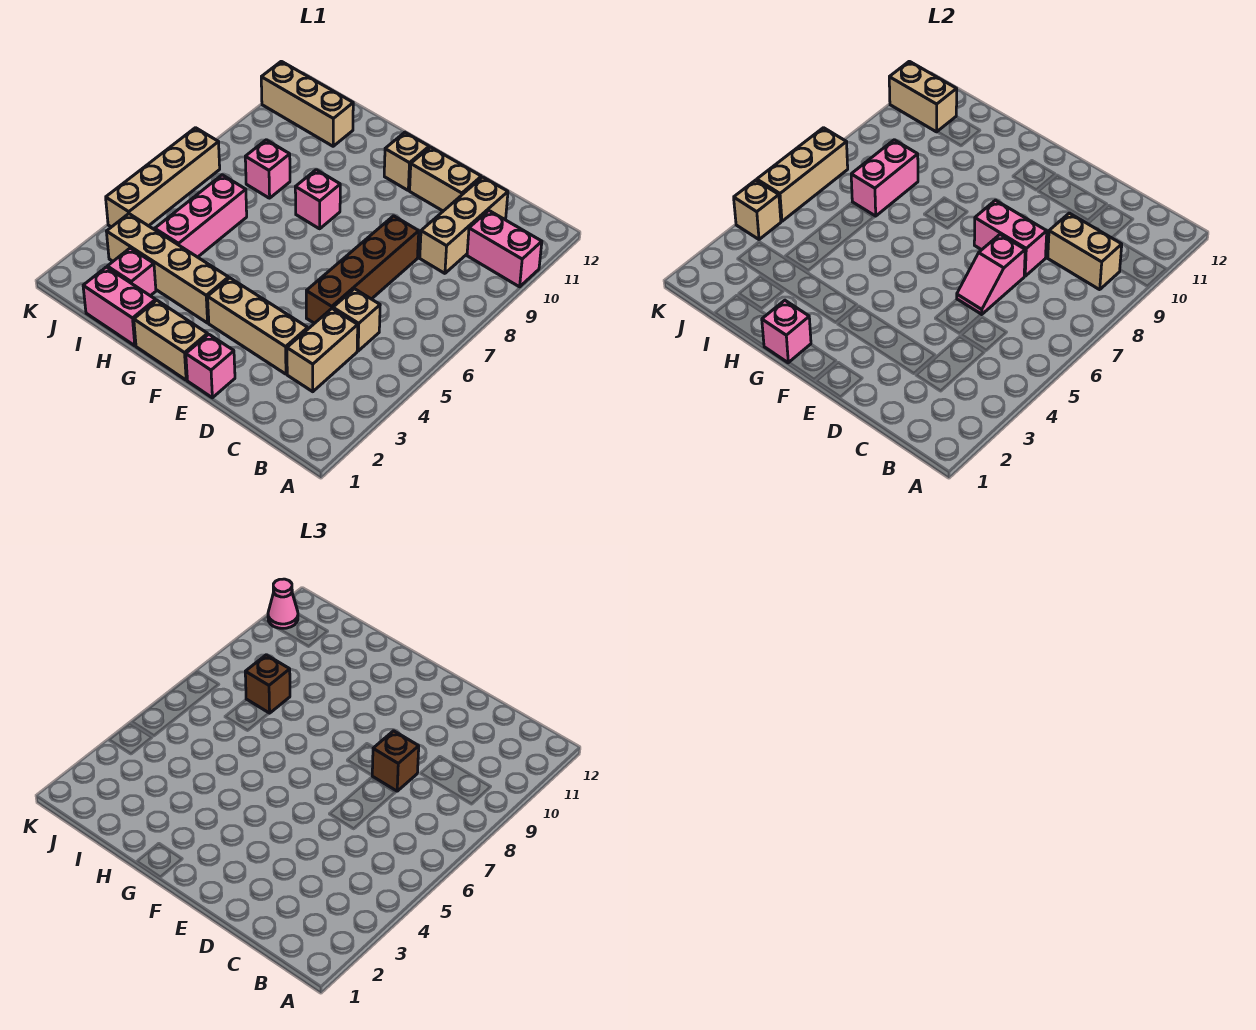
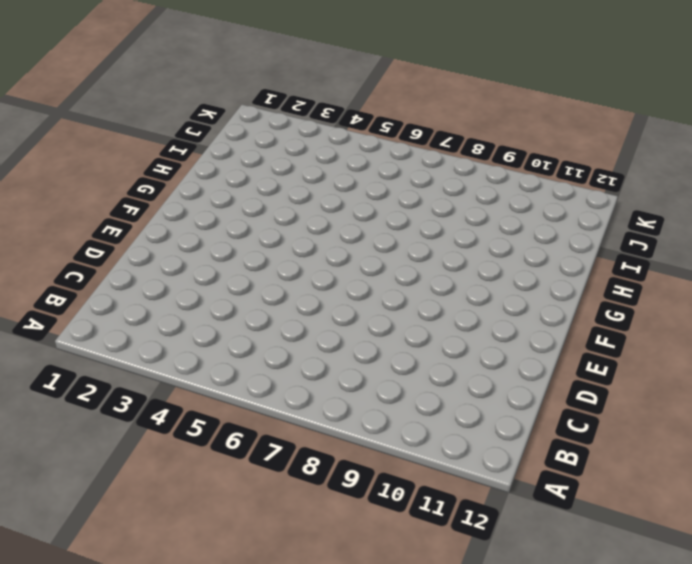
none -> pink brick A10:B10 level 1
none -> tan brick C3:C4 level 1
none -> tan brick C5 level 1

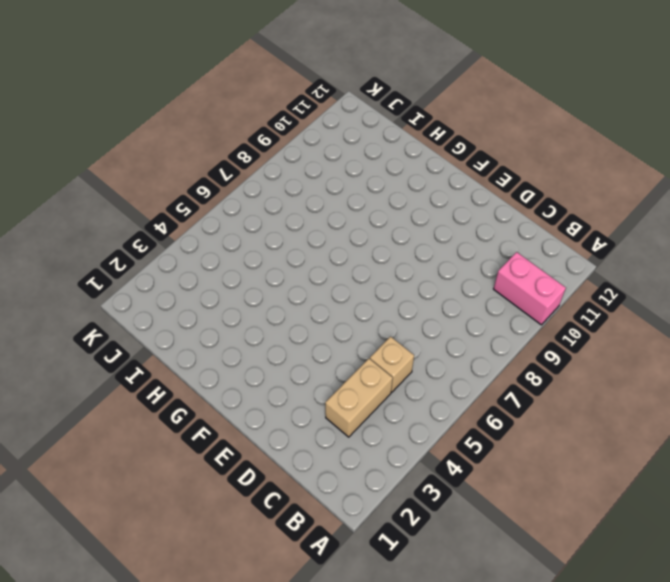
none -> tan brick C9:C11 level 1
none -> tan brick D3:F3 level 1
none -> brown brick D5:D8 level 1

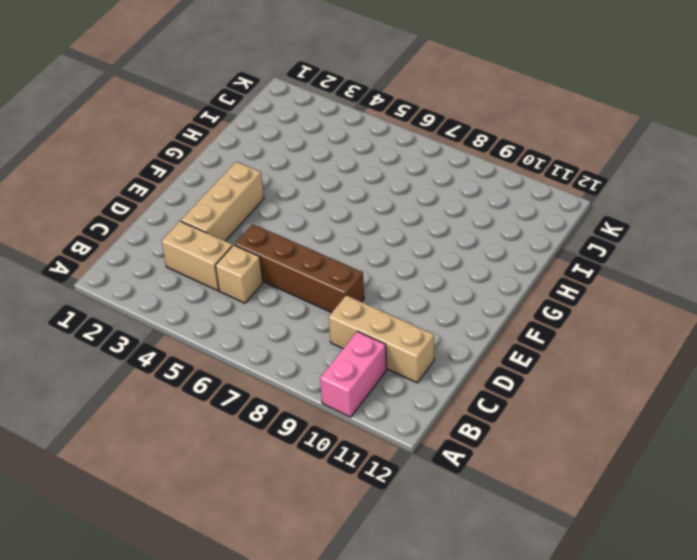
none -> tan brick D11:E11 level 1
none -> pink brick E1 level 1
none -> tan brick F1:G1 level 1

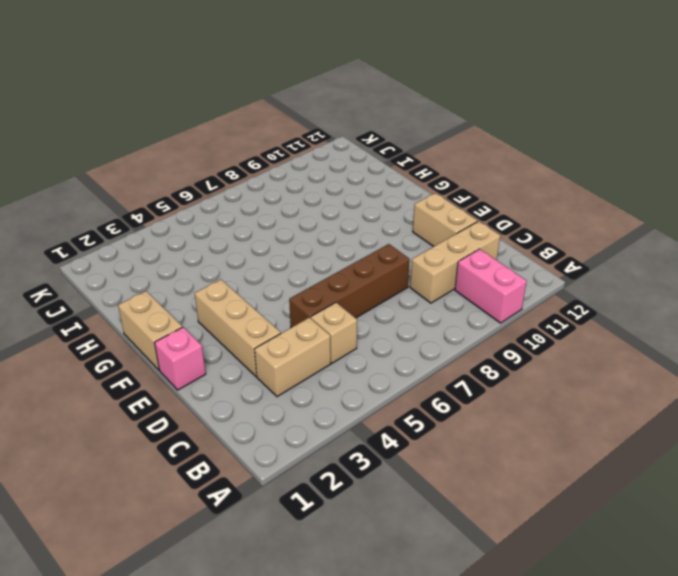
none -> tan brick F11 level 1
none -> tan brick G3:J3 level 1
none -> pink brick G8 level 1

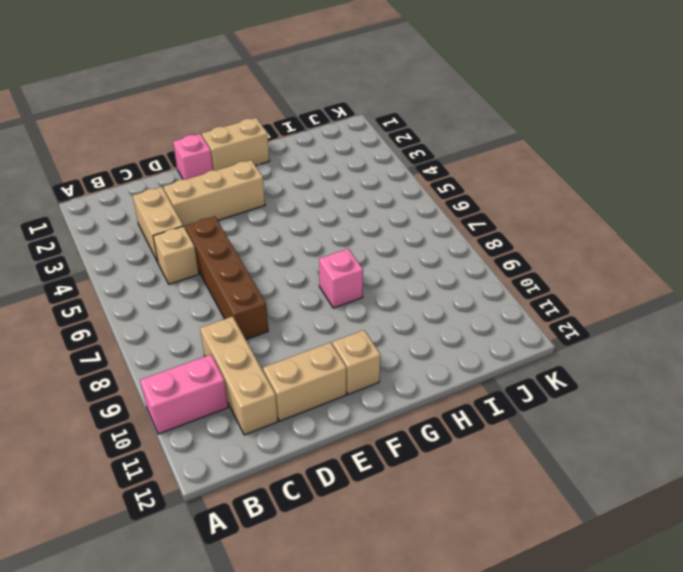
none -> tan brick G3:J3 level 1
none -> pink brick H1:I1 level 1
none -> pink brick I2 level 1

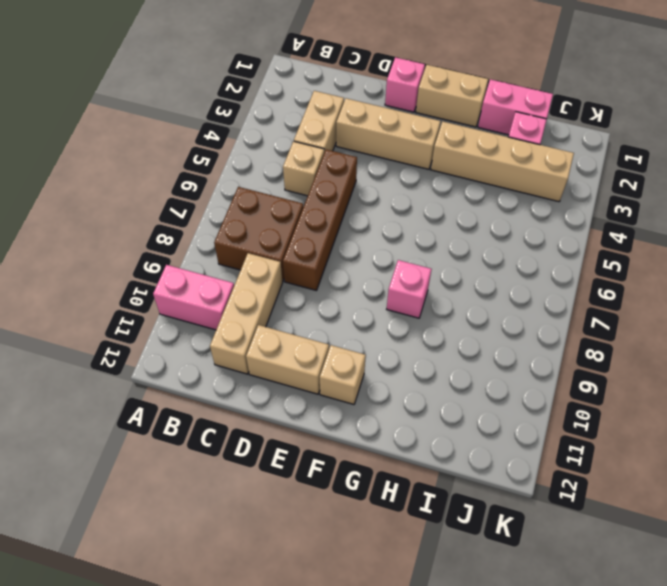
brown brick B7:C8 level 1 -> none
none -> pink brick I4:I6 level 1
none -> pink brick I8 level 1
none -> tan brick I11:K11 level 1

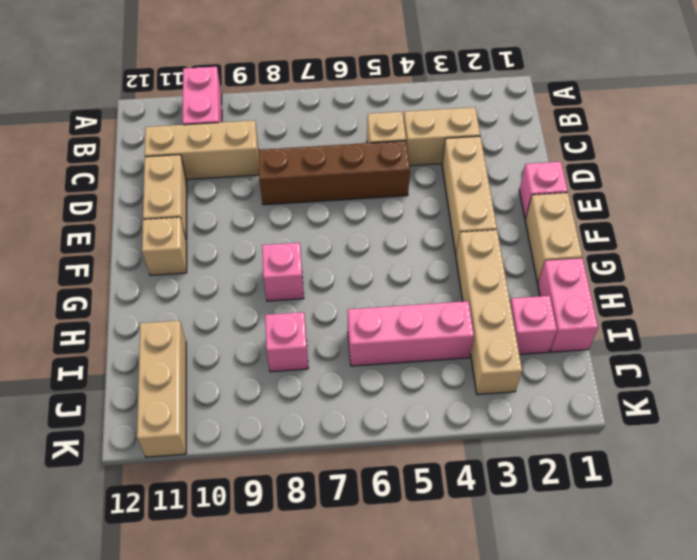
none -> tan brick K4:K7 level 1
none -> tan brick B9:C9 level 2
none -> pink slope D6:D7 level 2 top 7

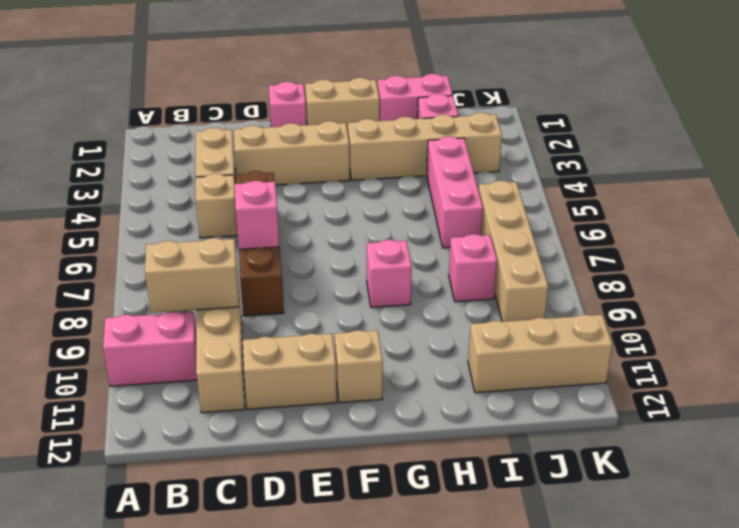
tan brick J6:J9 level 1 -> tan brick K4:K7 level 1
none -> pink brick D8:E8 level 2
none -> pink brick G1 level 2
none -> pink brick I7:I8 level 2

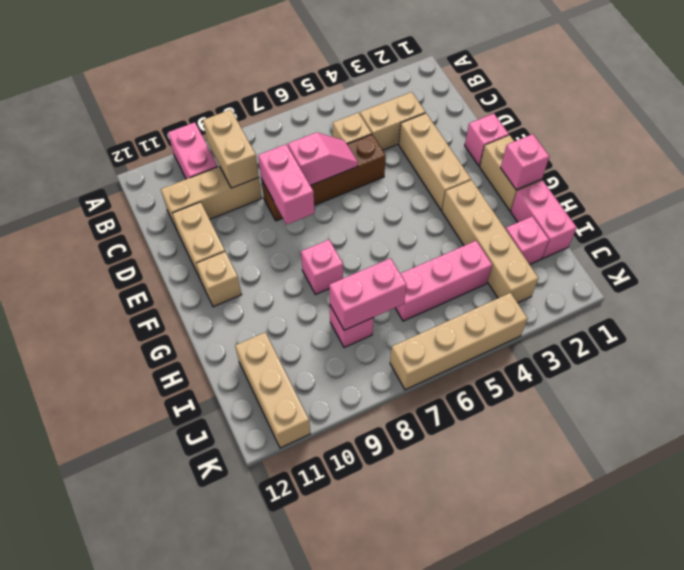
none -> tan brick J11:K11 level 2
none -> tan brick K4 level 2
none -> tan brick K5:K7 level 2

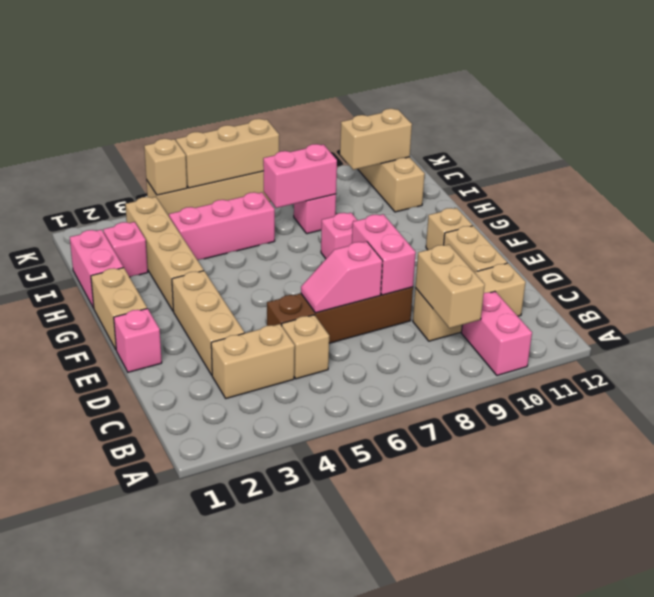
tan brick J10:J11 level 2 -> tan brick J11:K11 level 2
none -> pink brick G1 level 2
none -> brown brick D8 level 3
none -> brown brick I8 level 3

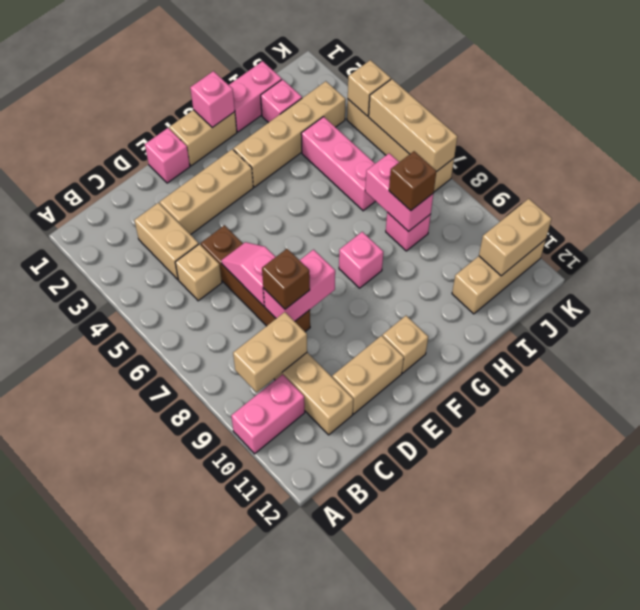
none -> pink cone K11 level 3

